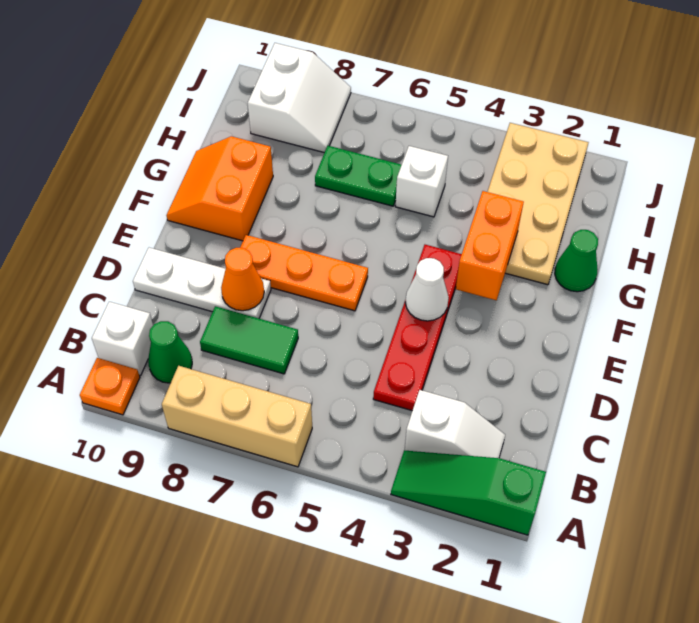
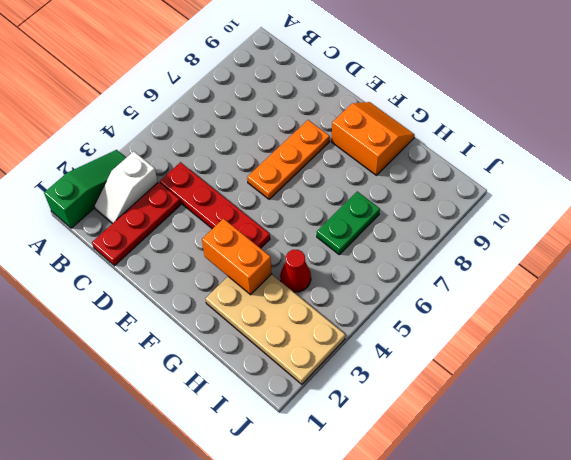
red plate C1:C3 level 1 -> none
red cone H4 level 1 -> none
none -> tan brick A6:A8 level 1
none -> orange plate A10 level 1
none -> green cone B9 level 1

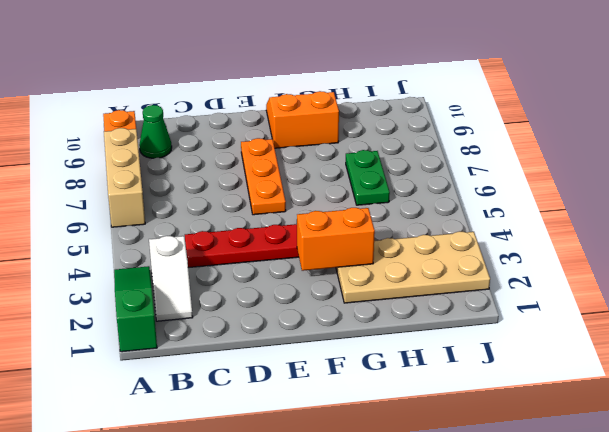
none -> white brick B10 level 1
none -> green tile C7:C8 level 1
none -> white plate D8:D10 level 1

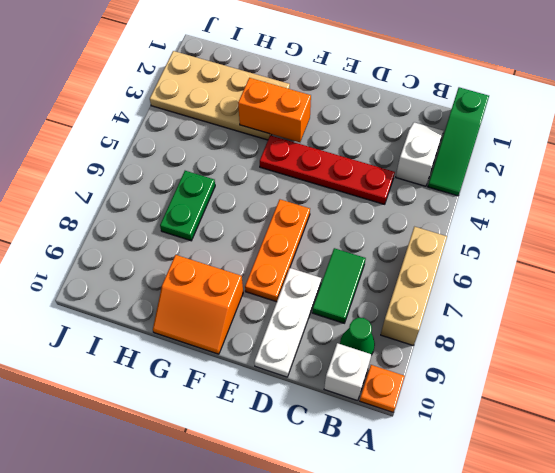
none -> green cone G1 level 1
none -> white brick H5 level 1
none -> white slope I8:J9 level 1 top 9

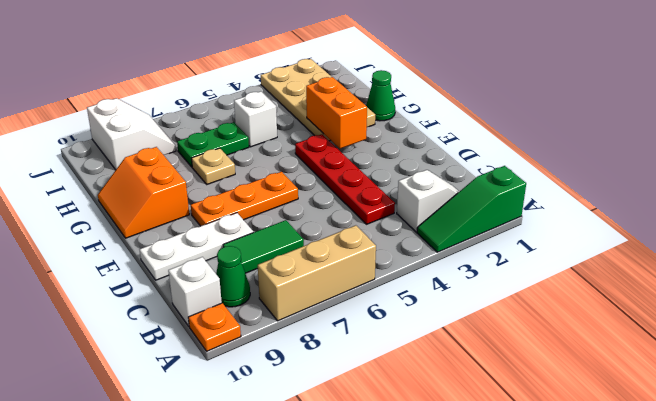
tan plate G7 level 1 -> none
none -> orange cone D8 level 2
none -> white cone E4 level 2

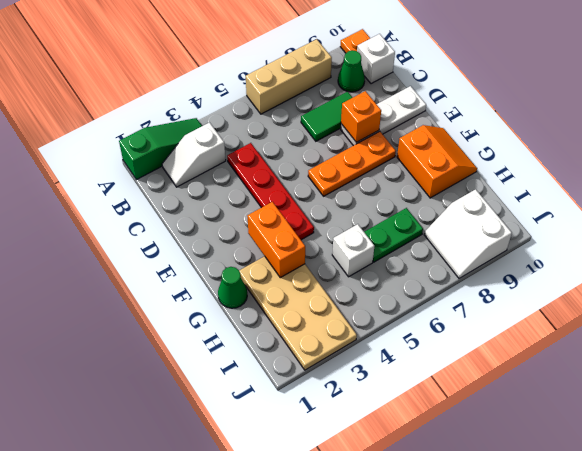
orange brick D8 level 2 -> orange cone D8 level 2
none -> white cone E4 level 2

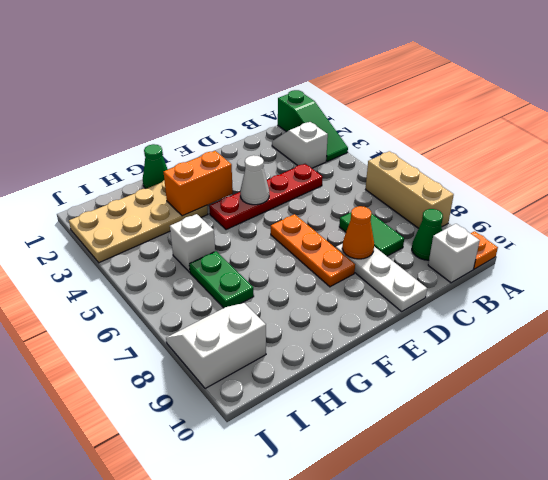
none -> orange slope F9:G10 level 1 top 9

